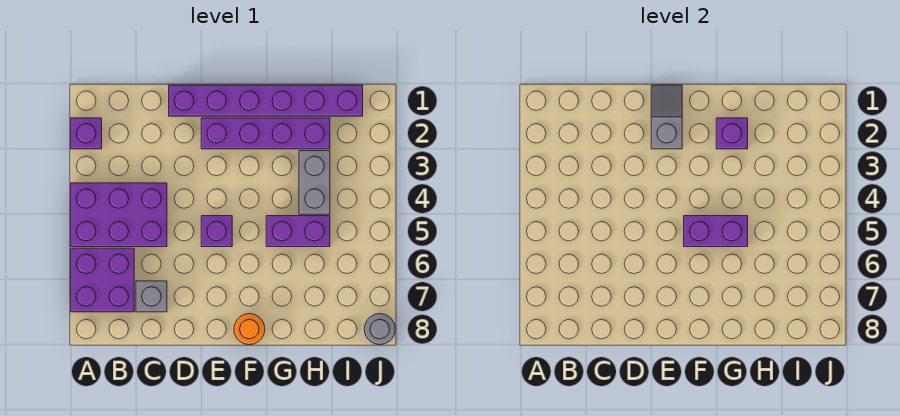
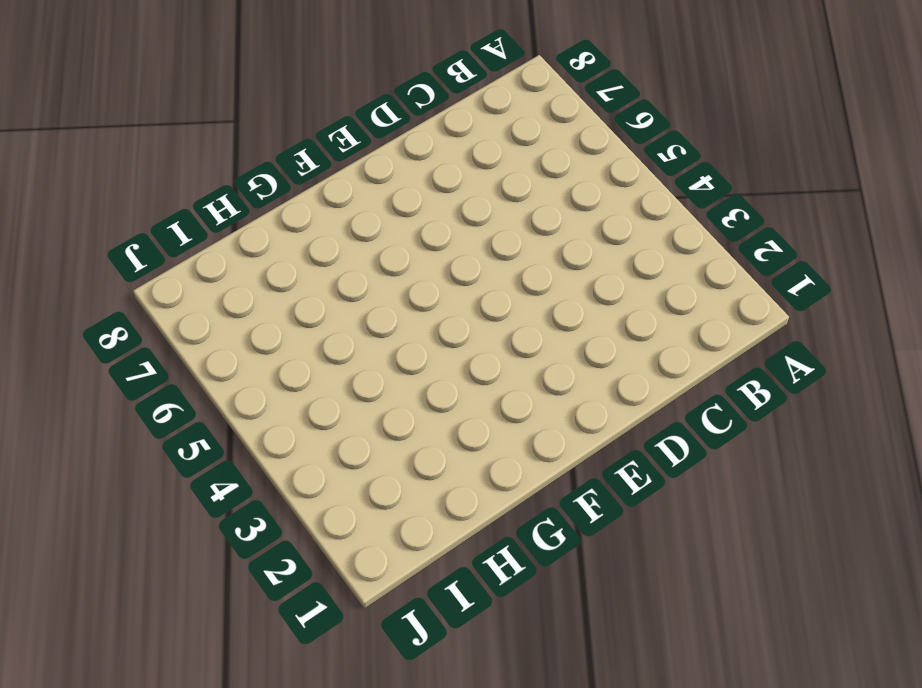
none -> purple brick A2 level 1
none -> purple brick A4:C5 level 1
none -> purple brick A6:B7 level 1

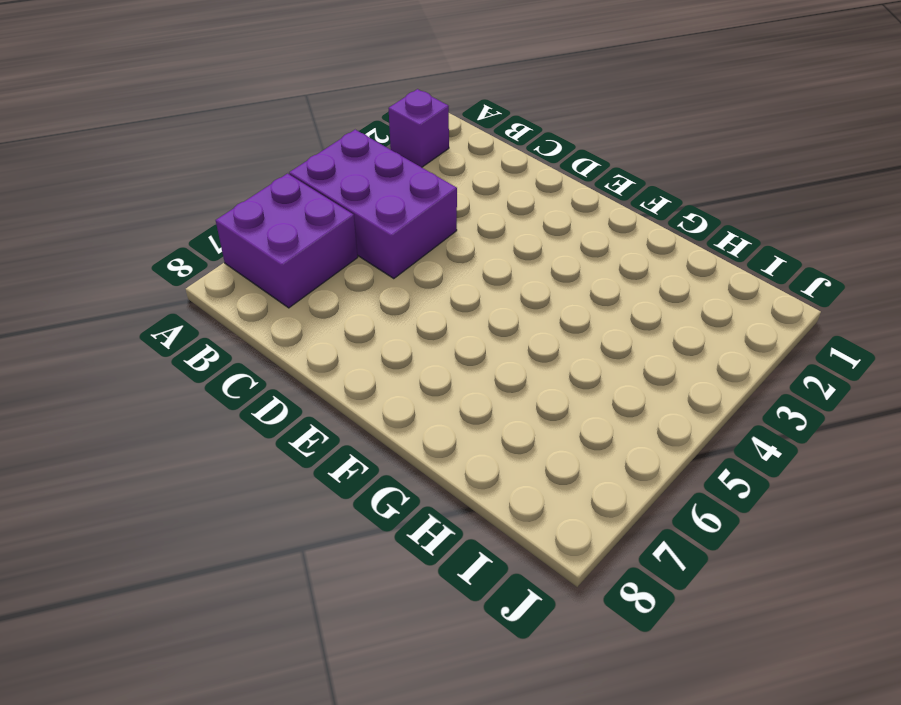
none -> grey brick C7 level 1
none -> purple brick D1:I1 level 1
none -> purple brick E2:H2 level 1

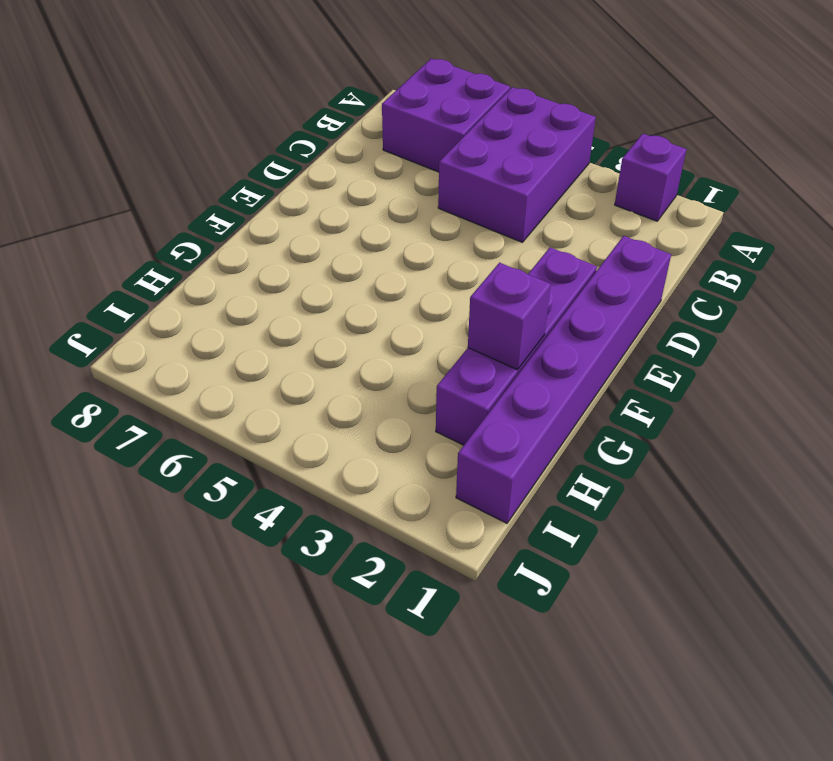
none -> grey brick C7 level 1
none -> purple brick E5 level 1
none -> orange round brick F8 level 1

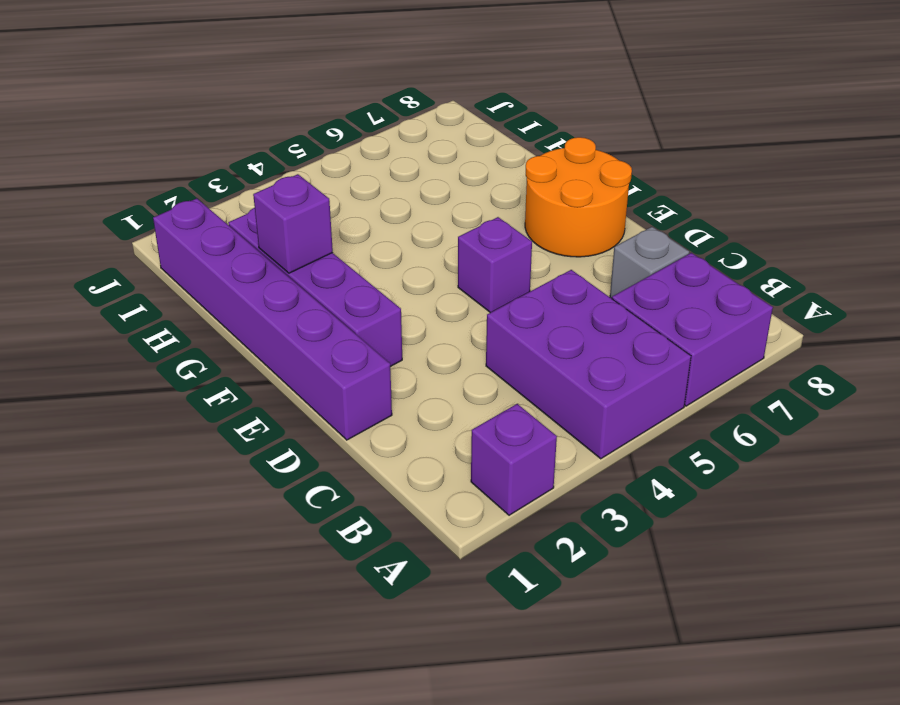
orange round brick E7:F8 level 1 -> orange round brick F8 level 1
none -> purple brick G5:H5 level 1
none -> grey brick H3:H4 level 1
none -> grey round brick J8 level 1

